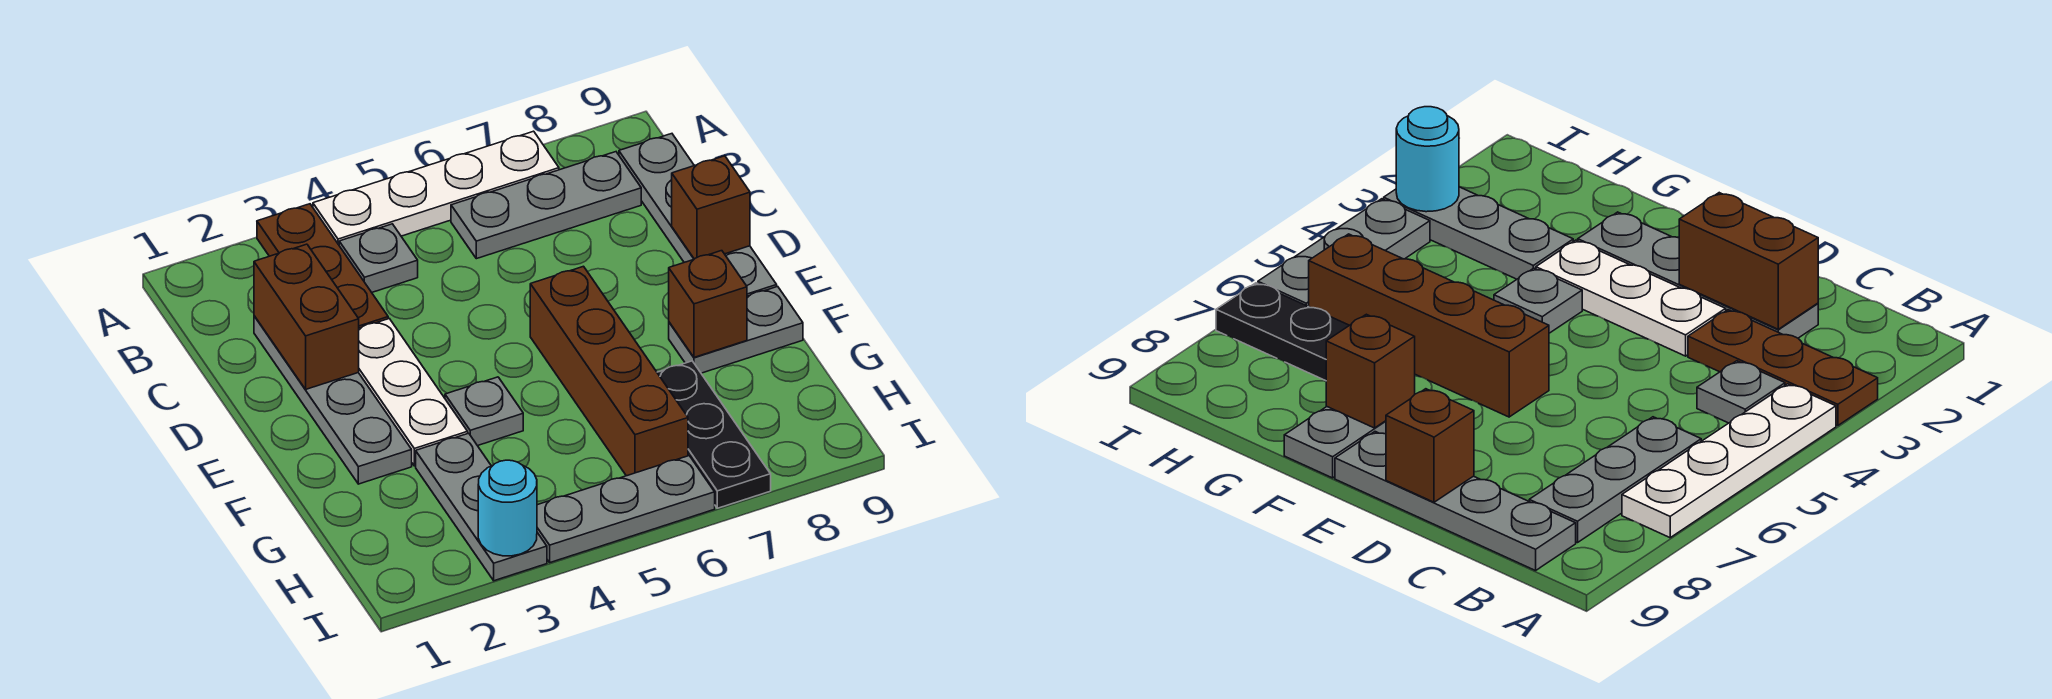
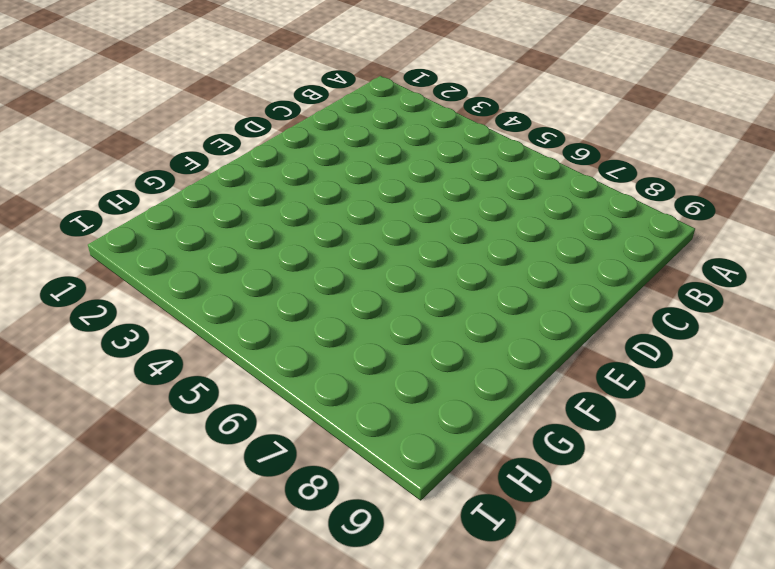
none -> brown plate A3:C3 level 1
none -> white plate A4:A7 level 1
none -> grey plate B4 level 1

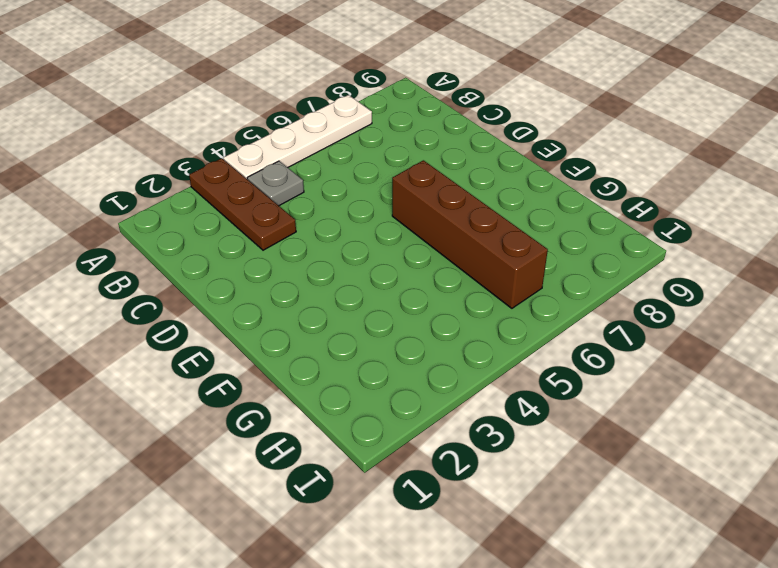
none -> grey plate B6:B8 level 1
none -> grey plate B9:E9 level 1
none -> grey plate C2:F2 level 1

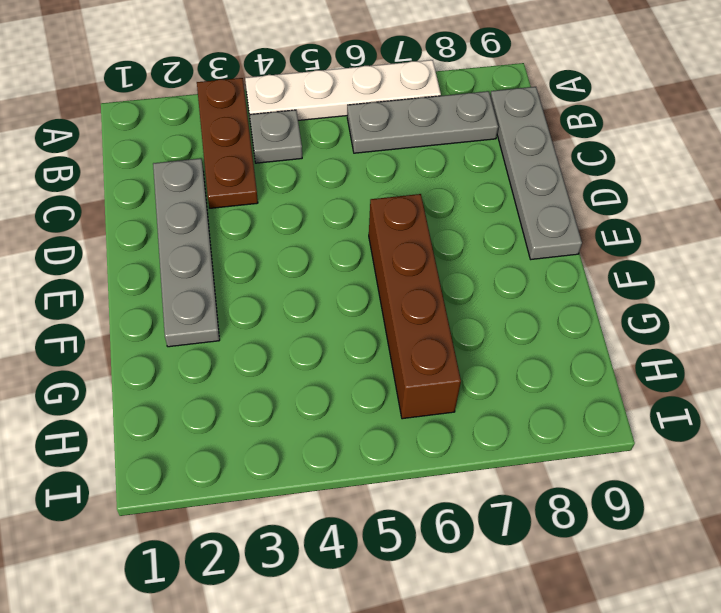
none -> white plate D3:F3 level 1
none -> grey plate F4 level 1
none -> grey plate F8:F9 level 1

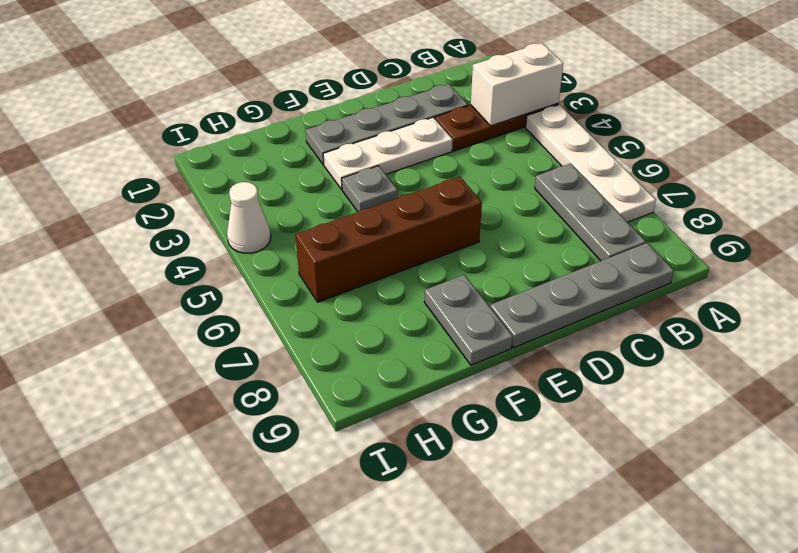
white brick A3:B3 level 2 -> none
white cone I4 level 1 -> grey plate I4:I6 level 1
none -> grey plate B4 level 1
none -> grey plate G3:I3 level 1
none -> black plate G7:I7 level 1

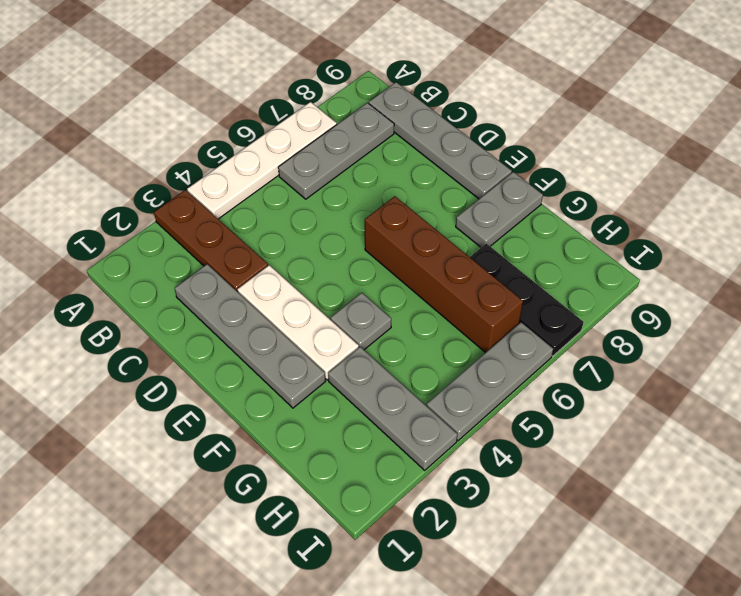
none -> grey plate B4 level 1
none -> brown brick C2:D2 level 2
none -> brown brick D9 level 2

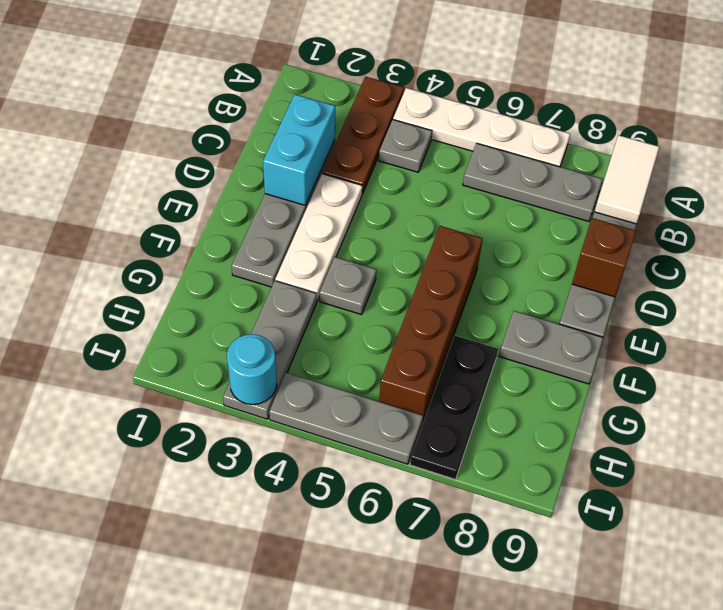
white tile A9:B9 level 2 -> none
cyan brick C2:D2 level 2 -> brown brick C2:D2 level 2
none -> brown brick F8 level 2

